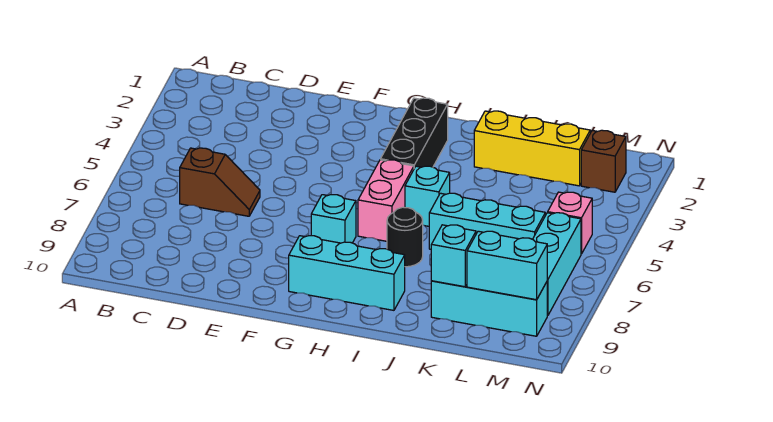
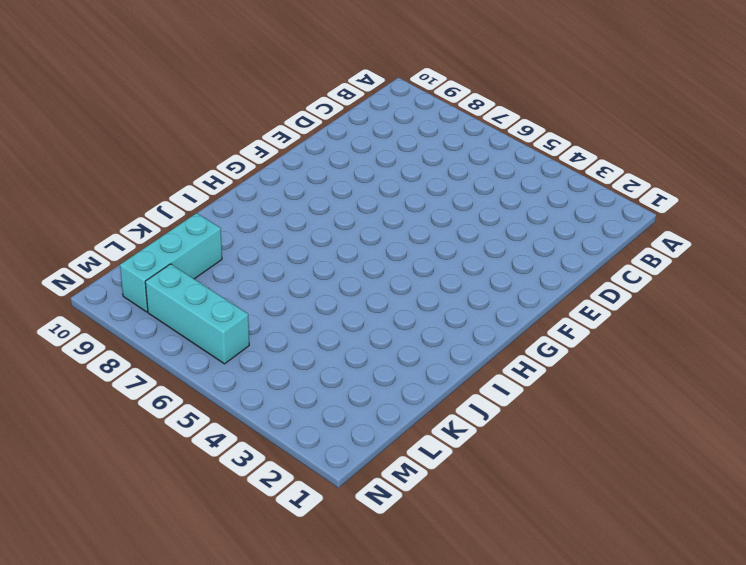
none -> brown slope C6:D6 level 1 top C
none -> cyan brick G7 level 1
none -> cyan brick G9:I9 level 1

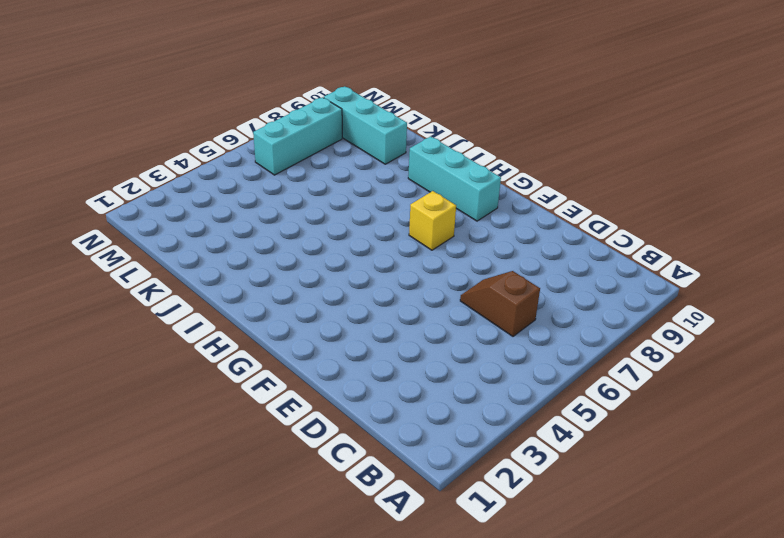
yellow brick G7 level 1 -> cyan brick G7 level 1
none -> black brick H2:H4 level 1
none -> pink brick H5:H6 level 1
none -> cyan brick I5 level 1

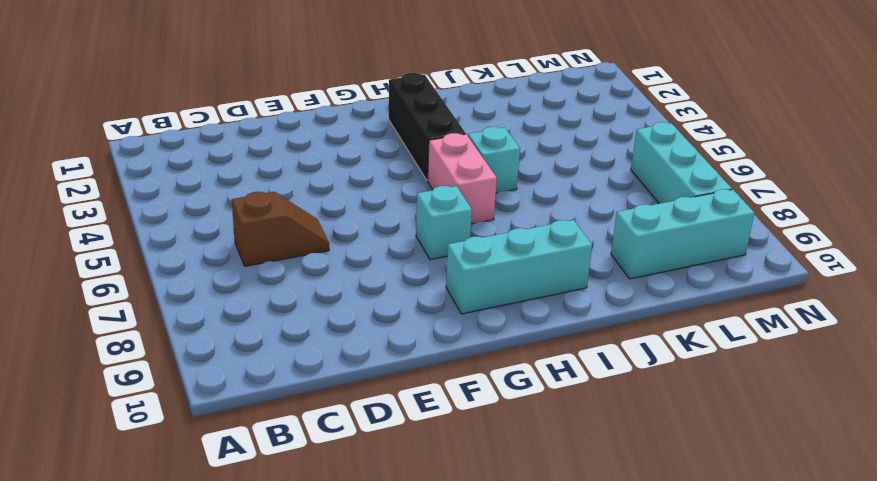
none -> black round brick I7 level 1
none -> yellow brick J2:L2 level 1
none -> cyan brick J6:L6 level 1

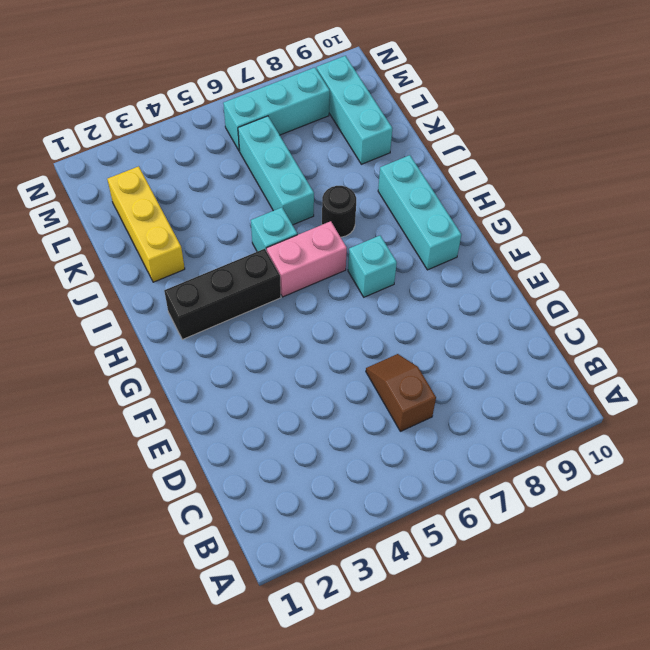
none -> brown brick M2 level 1
none -> pink brick M5 level 1
none -> cyan brick K9 level 2

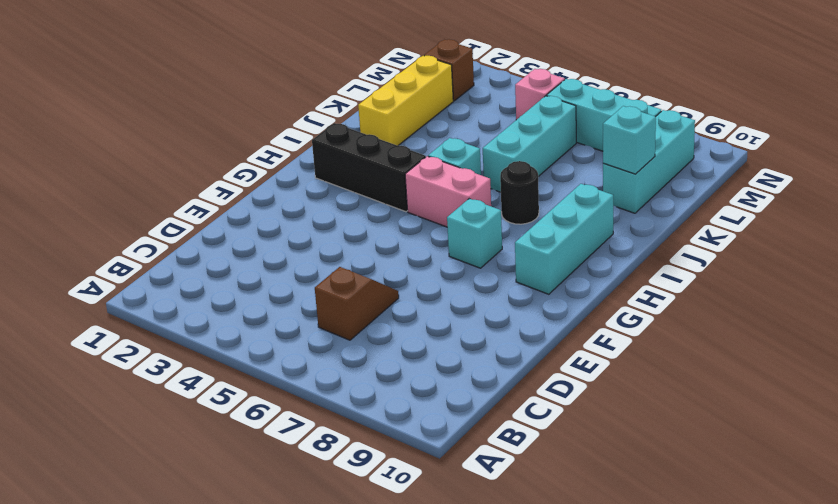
none -> cyan brick L9:M9 level 2

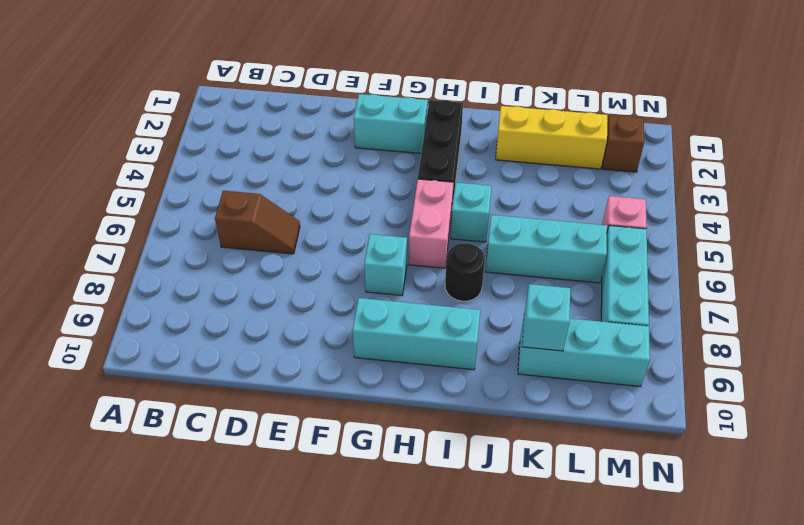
cyan brick F2:G2 level 1 -> cyan brick L9:M9 level 2

